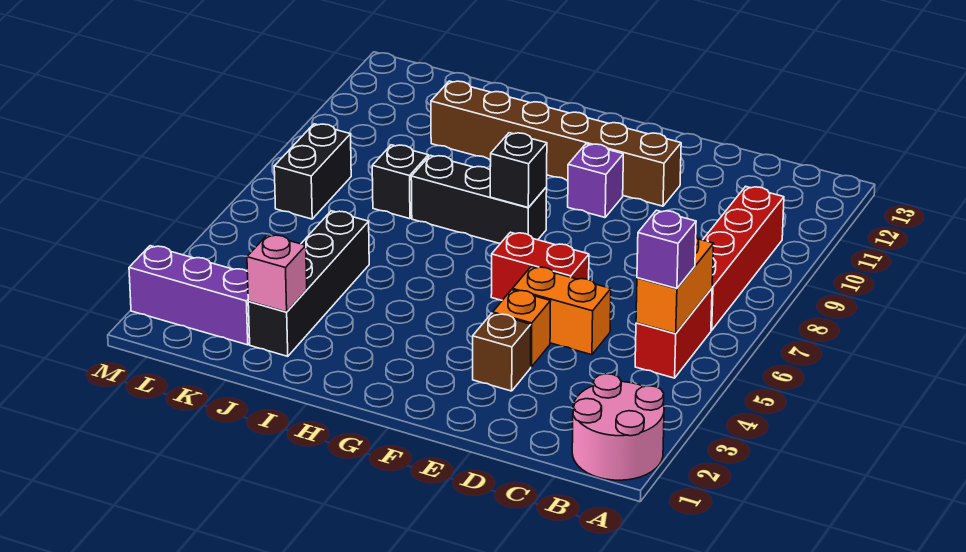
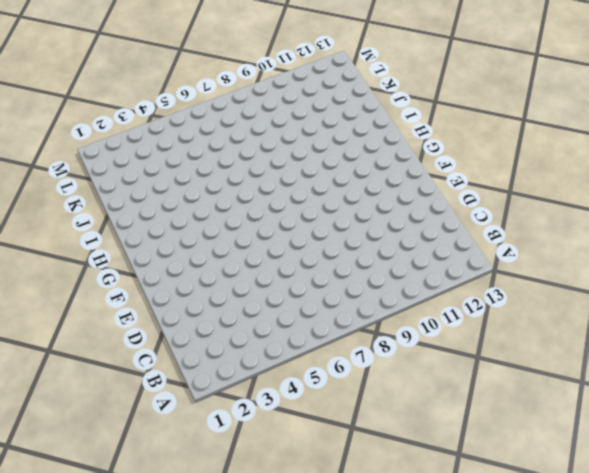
none -> pink round brick A1:B2 level 1
none -> red brick B5:B6 level 1
none -> red brick B7:B10 level 1

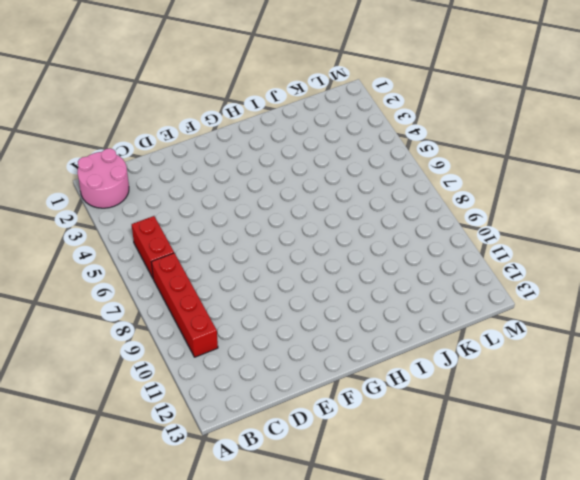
none -> orange brick D5:E5 level 1
none -> brown brick E3 level 1
none -> orange brick E4 level 1

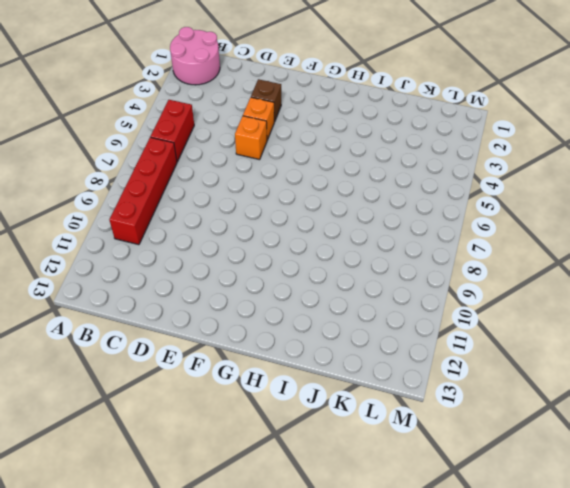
orange brick E5 level 1 -> orange brick D5:E5 level 1
none -> red brick E6:F6 level 1
none -> brown brick E11:J11 level 1
none -> purple brick F10 level 1

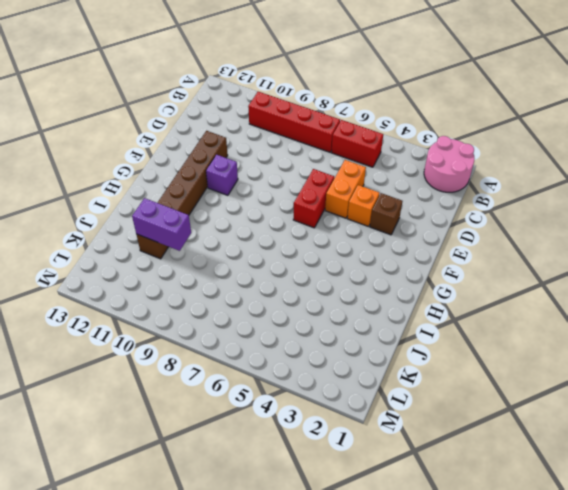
purple brick J10:J11 level 2 -> none
none -> black brick G8:I8 level 1
none -> black brick J2:J5 level 1
none -> black brick J8 level 1

